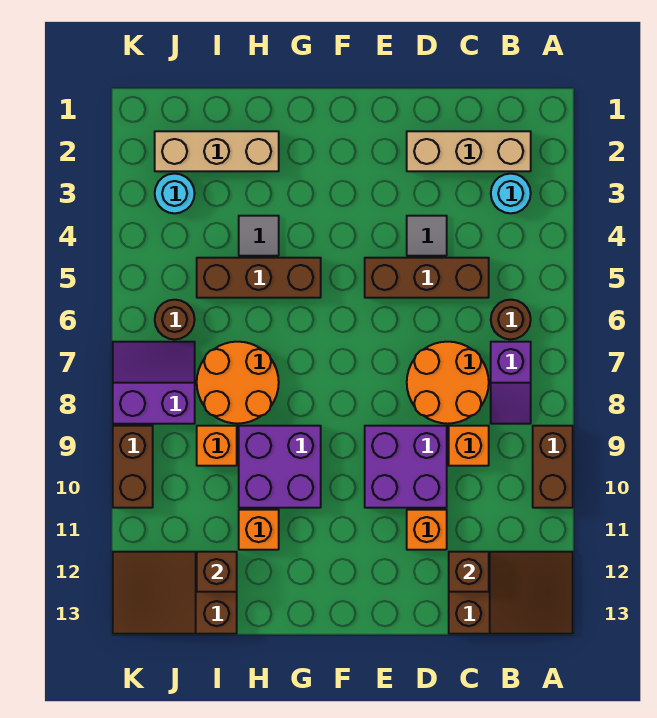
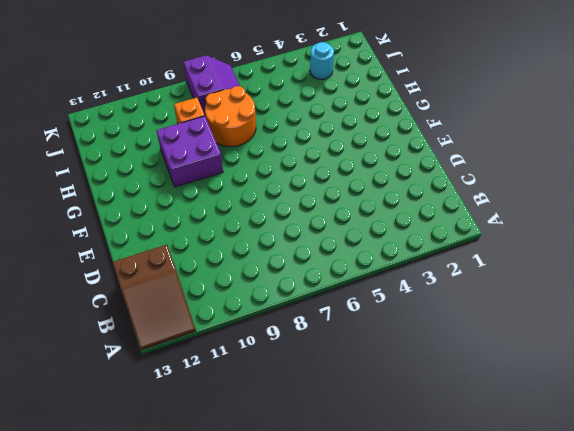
none -> brown brick A9:A10 level 1
none -> tan brick B2:D2 level 1
none -> cyan round brick B3 level 1

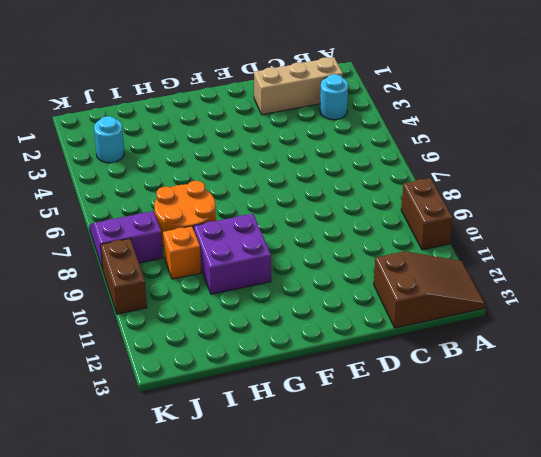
none -> brown round brick B6 level 1
none -> purple slope B7:B8 level 1 top 7
none -> brown brick C5:E5 level 1

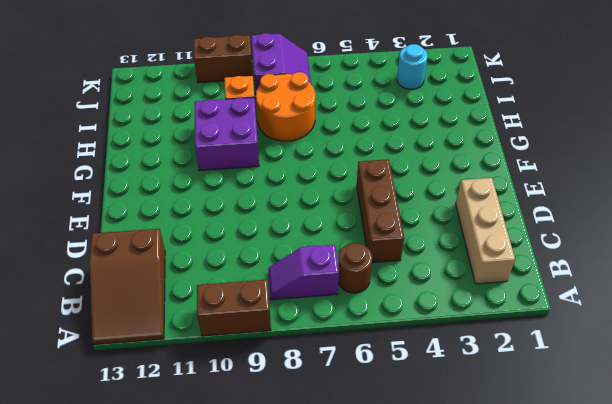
none -> cyan round brick B3 level 1
none -> orange round brick C7:D8 level 1
none -> orange brick C9 level 1

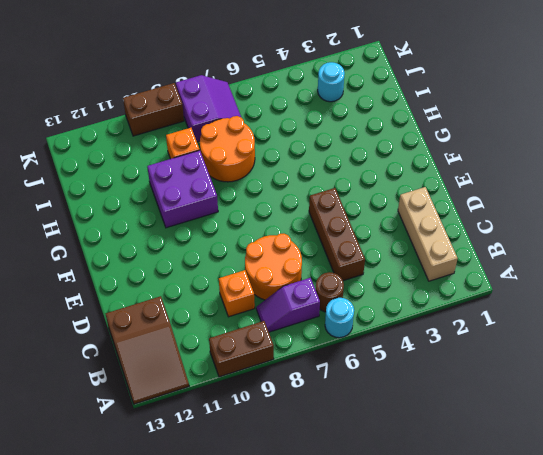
cyan round brick A6 level 1 -> cyan round brick B3 level 1
none -> grey tile D4 level 1
none -> purple brick D9:E10 level 1
none -> orange brick D11 level 1

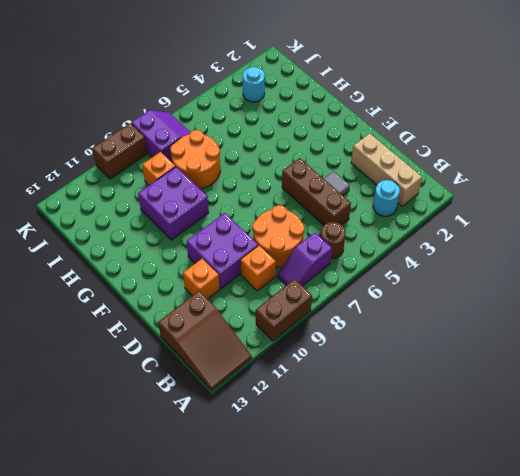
none -> brown brick G5:I5 level 1
none -> tan brick H2:J2 level 1
none -> grey tile H4 level 1

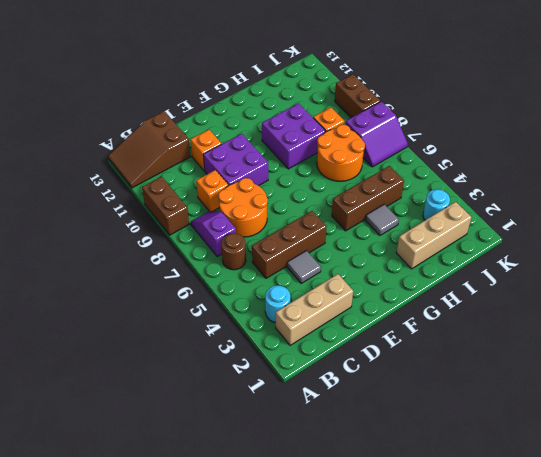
none -> orange brick H11 level 1
none -> brown slope I12:K13 level 1 top I
none -> brown round brick J6 level 1

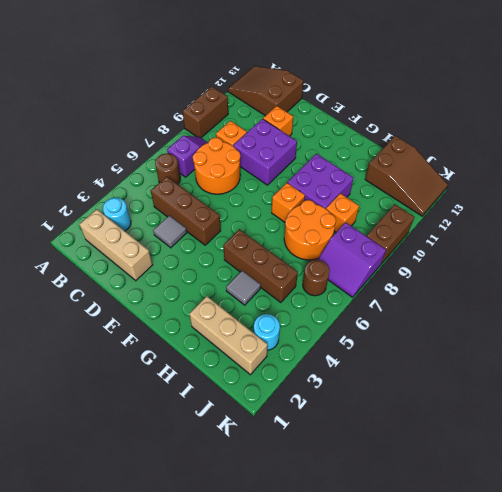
orange brick G8 level 1 -> orange brick H11 level 1
none -> brown brick C12 level 2
none -> brown brick I12 level 2

